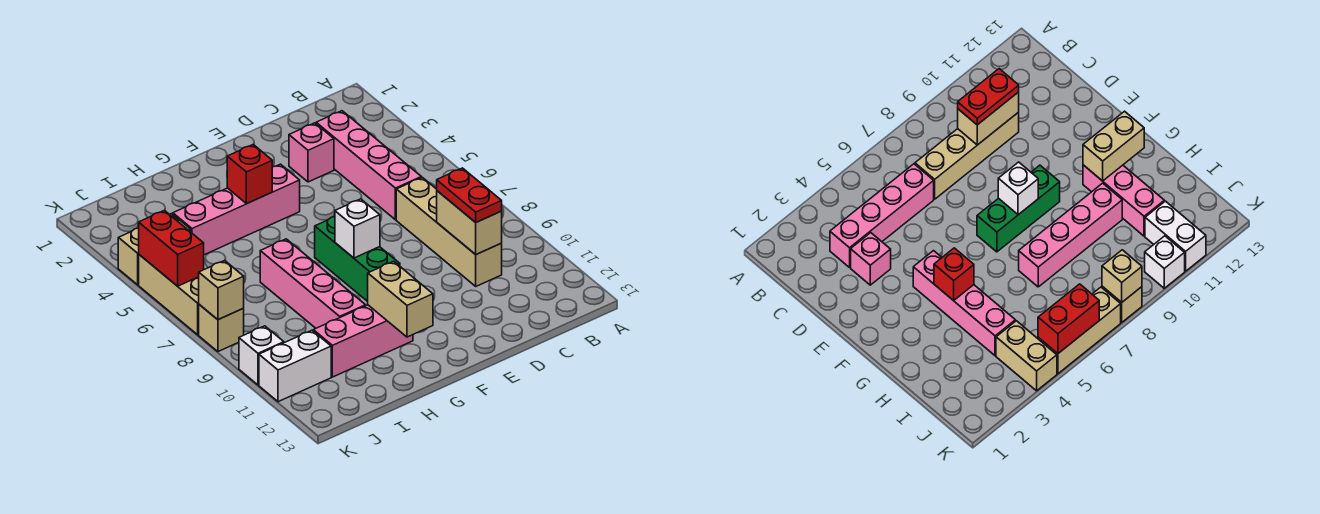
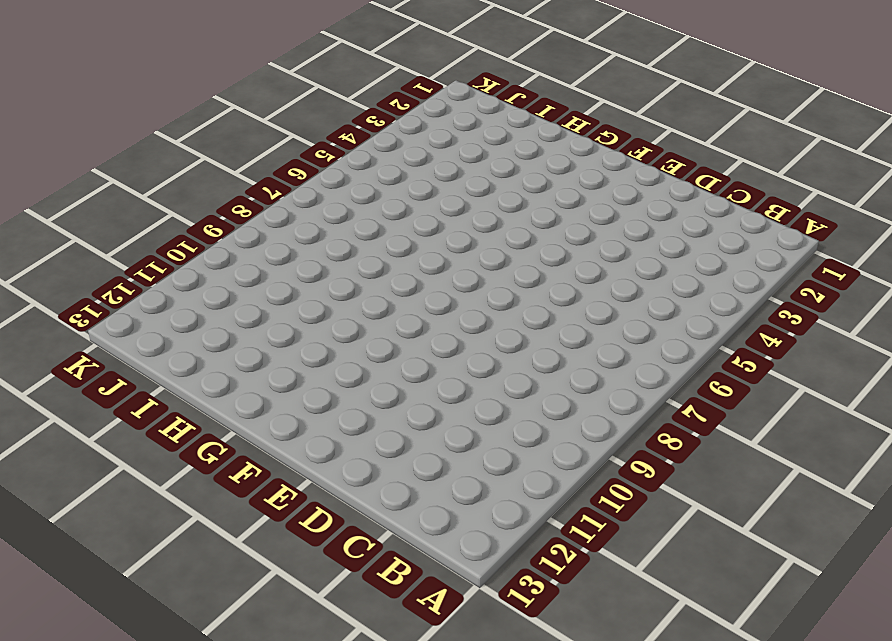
none -> pink brick C3:C6 level 1
none -> tan brick C7:C10 level 1
none -> pink brick D3 level 1

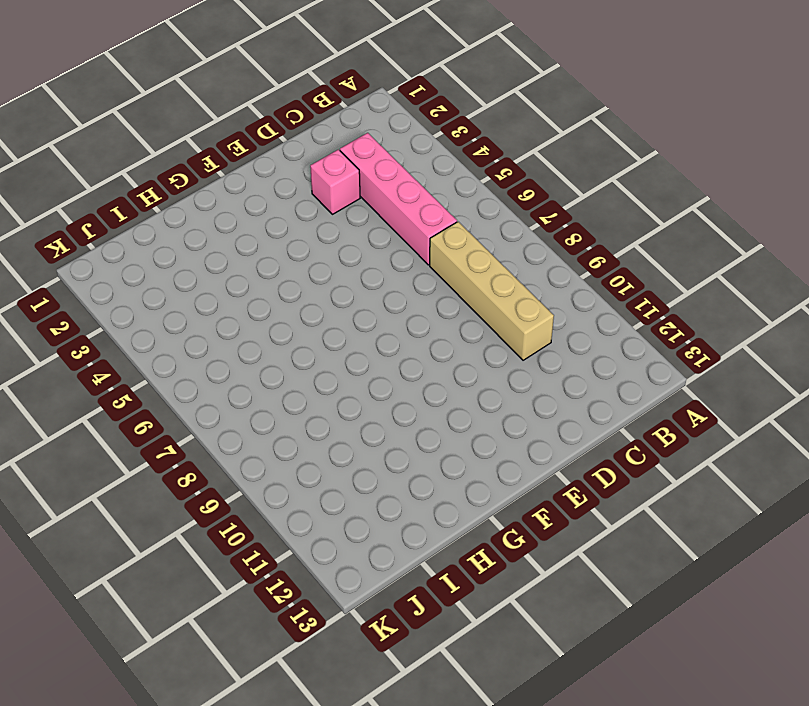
none -> pink brick F4:I4 level 1
none -> green brick F7:F9 level 1
none -> pink brick G11:I11 level 1

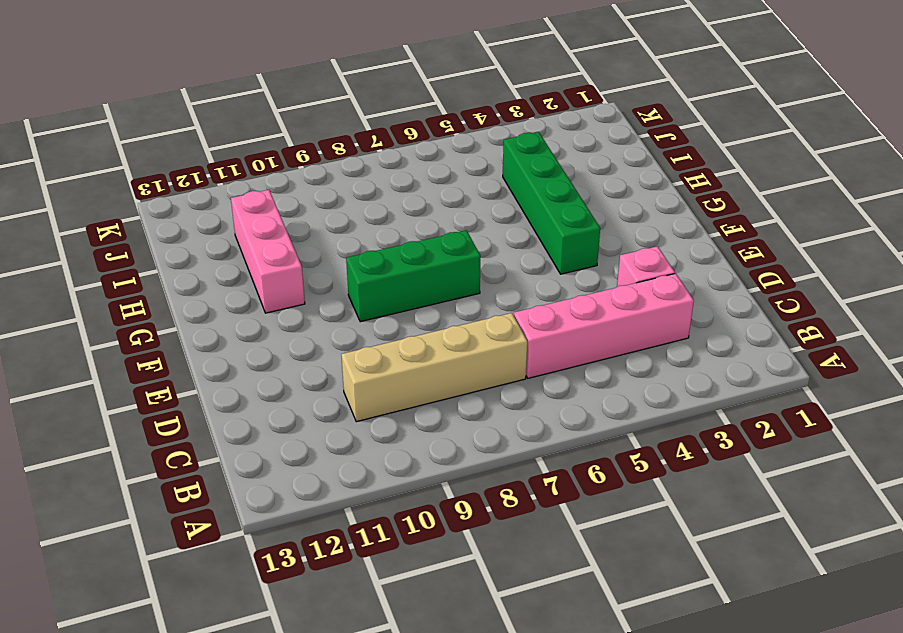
green brick F4:I4 level 1 -> pink brick F4:I4 level 1
none -> pink brick H7:H10 level 1
none -> tan brick J4:K4 level 1
none -> white brick J11:K11 level 1

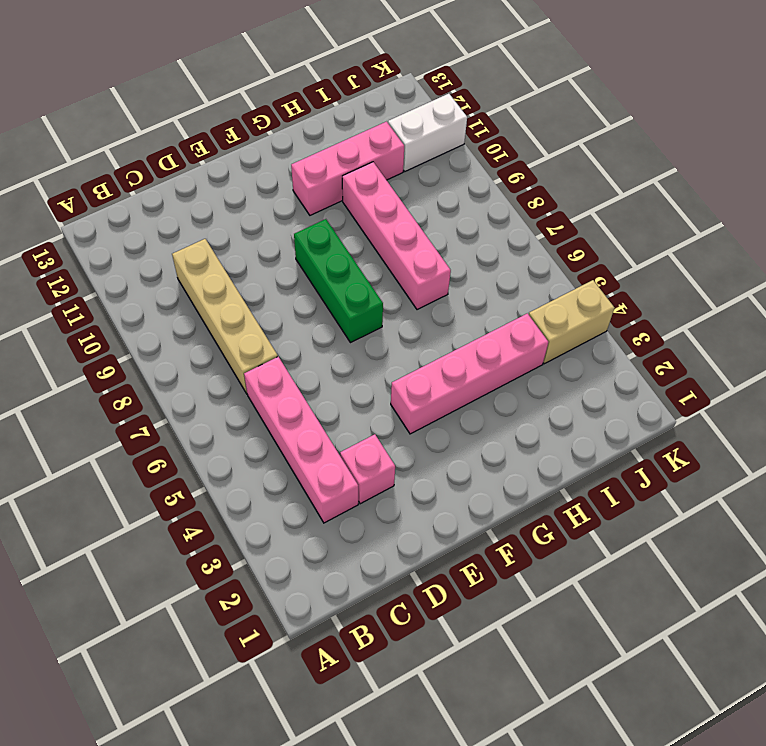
none -> tan brick K5:K7 level 1
none -> tan brick K8 level 1
none -> white brick K10 level 1

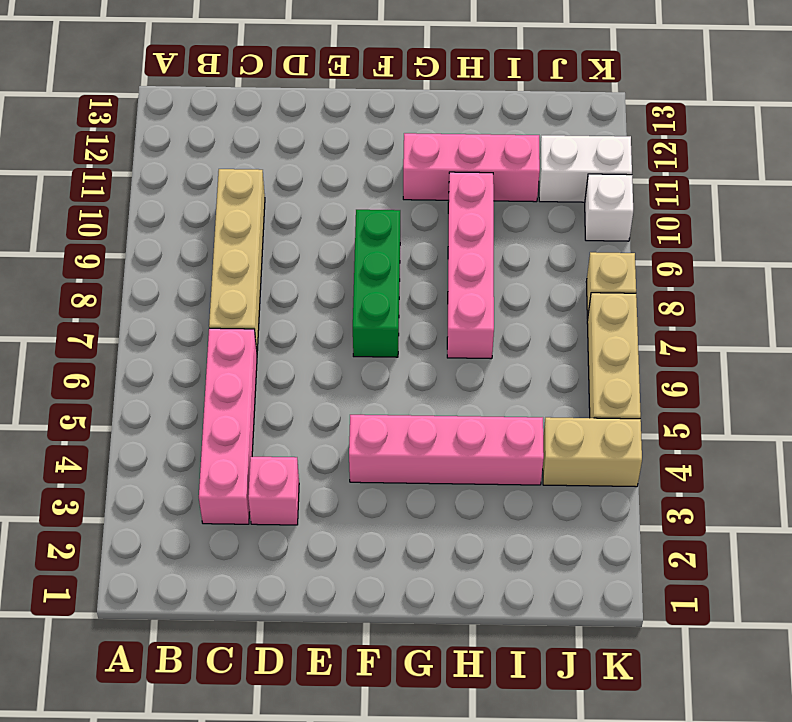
none -> tan brick C9:C10 level 2
none -> white brick F8 level 2
none -> red brick G4 level 2

